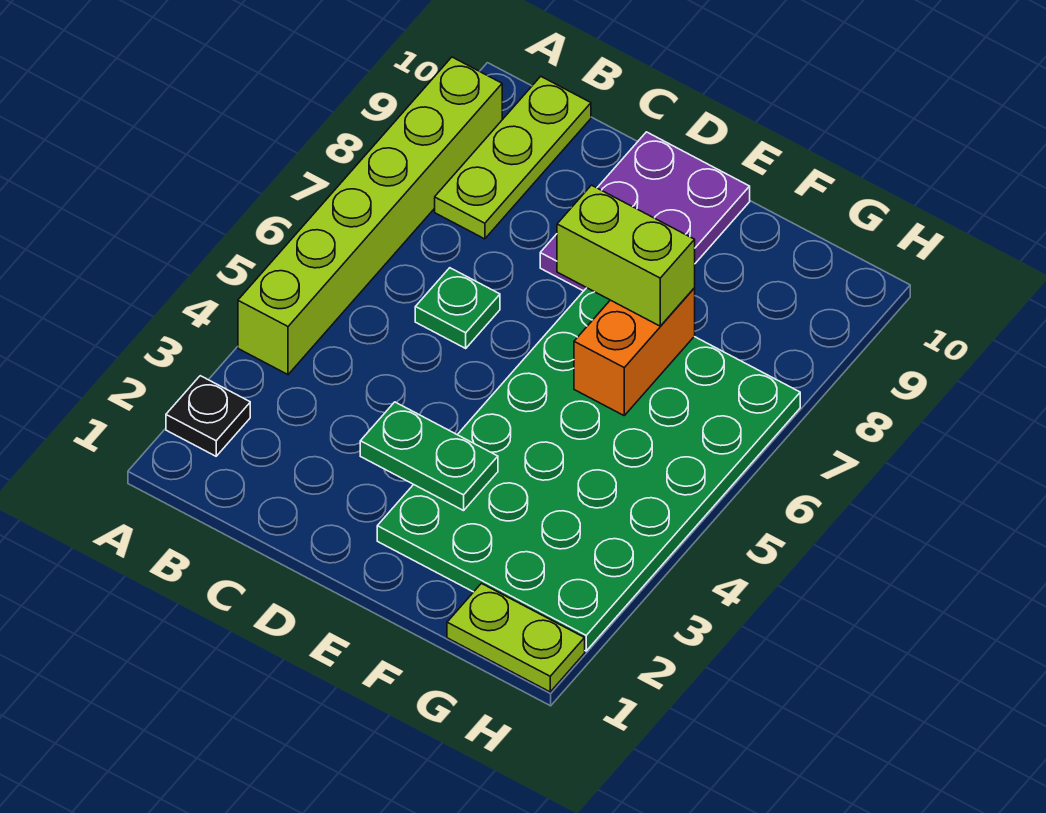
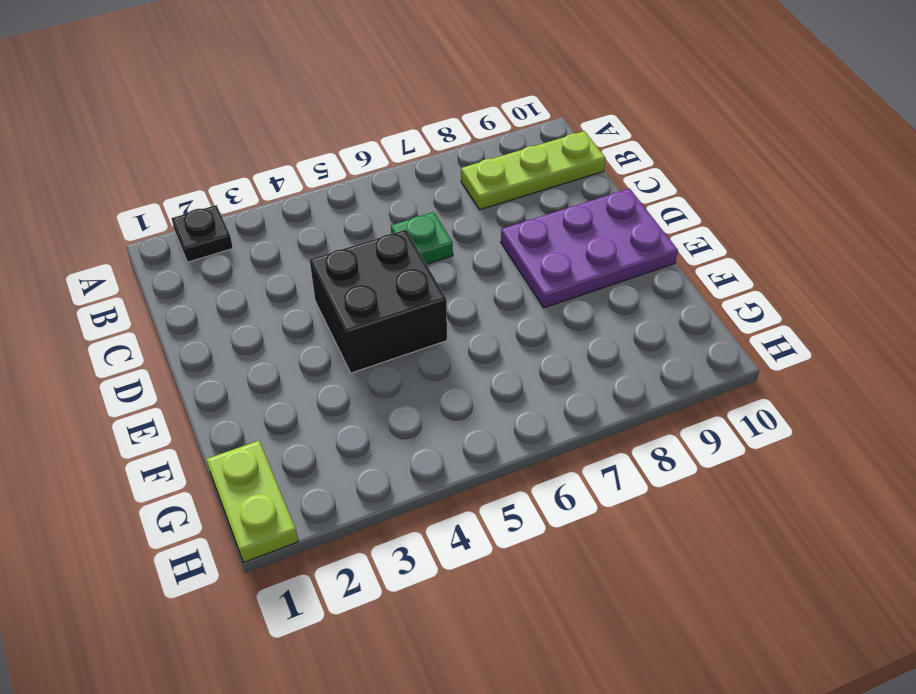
black brick D4:E5 level 1 -> green plate E2:H7 level 1
none -> lime brick A4:A9 level 1
none -> green plate D3:E3 level 2

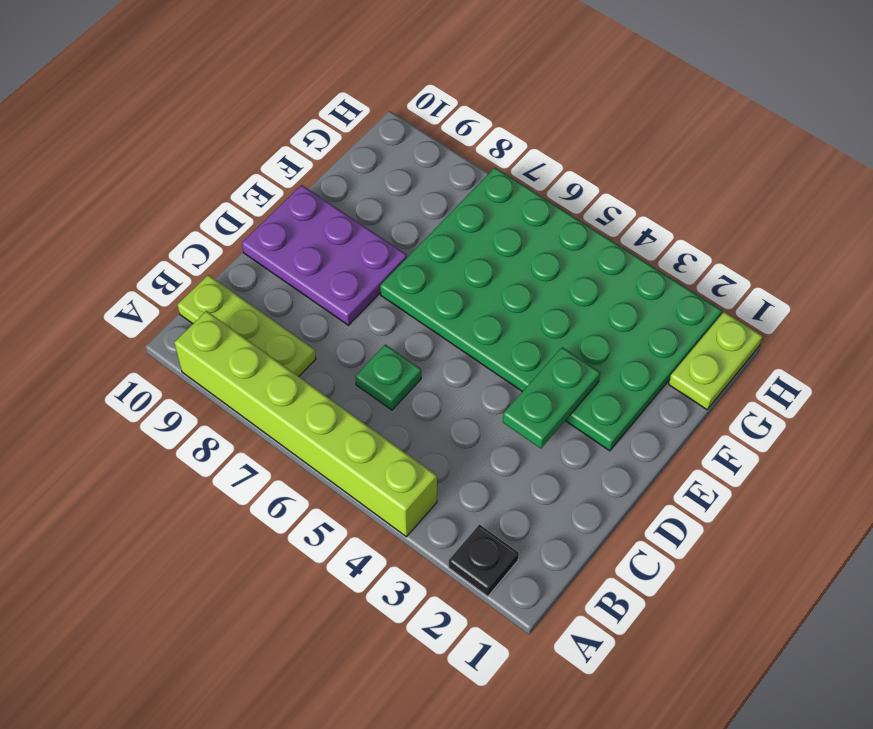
none -> orange brick F6:F7 level 2
none -> lime brick E7:F7 level 3

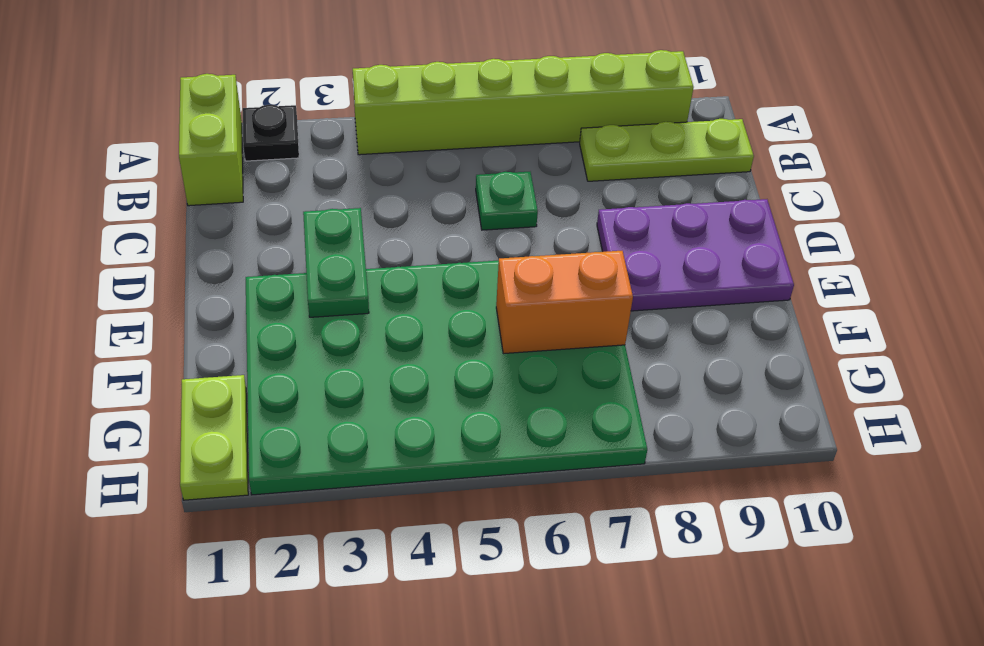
lime brick A1:B1 level 1 -> lime brick E7:F7 level 3

